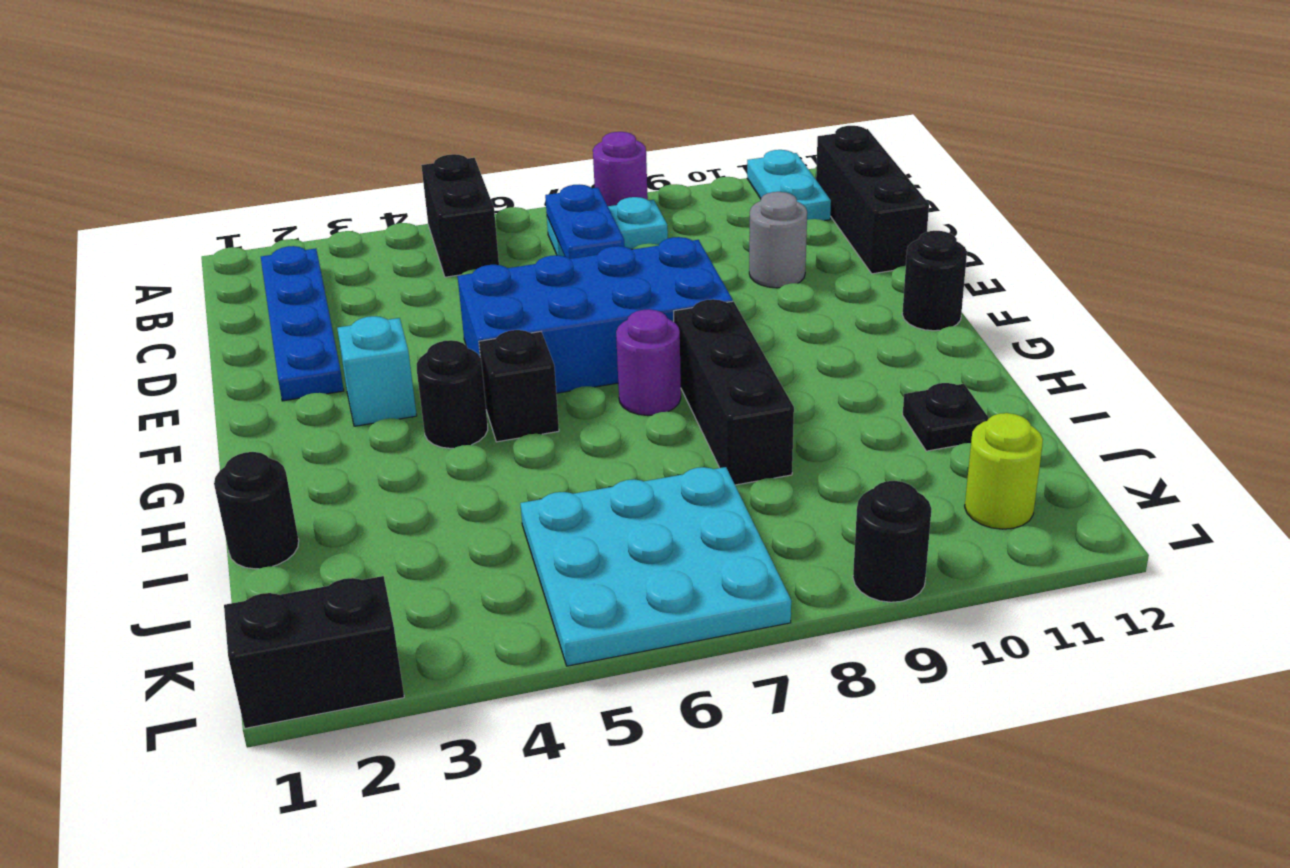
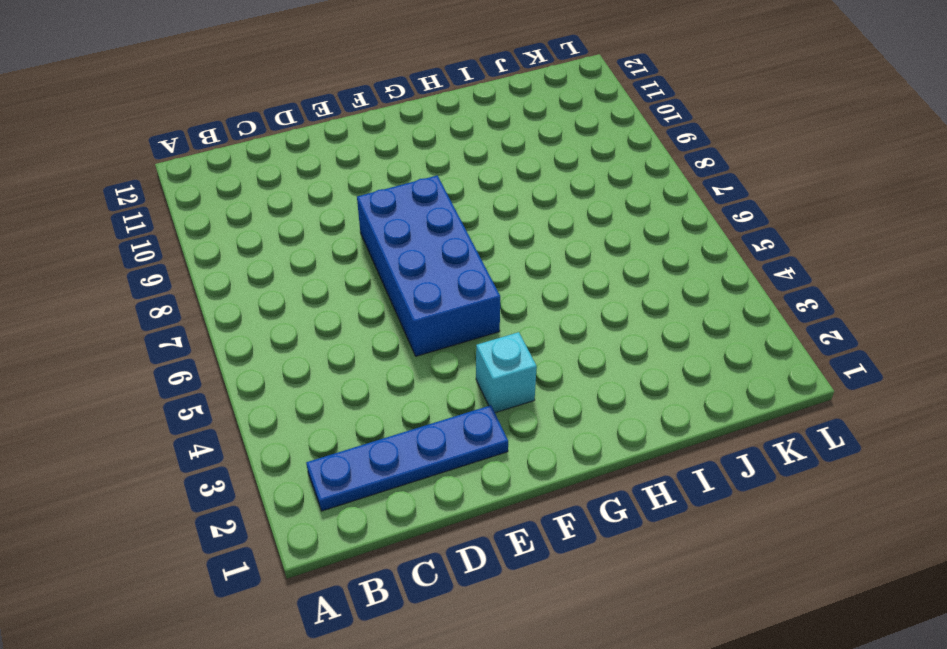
none -> black brick A5:B5 level 1
none -> purple round brick A8 level 1
none -> cyan plate A11:B11 level 1

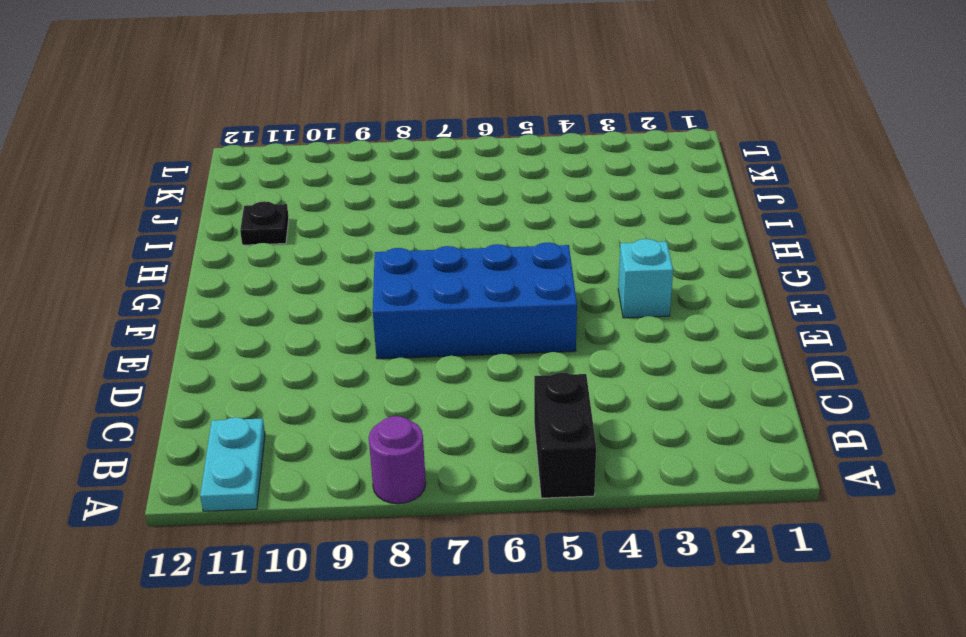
none -> blue plate B2:E2 level 1
none -> cyan plate B7:B8 level 1
none -> black brick B12:D12 level 1

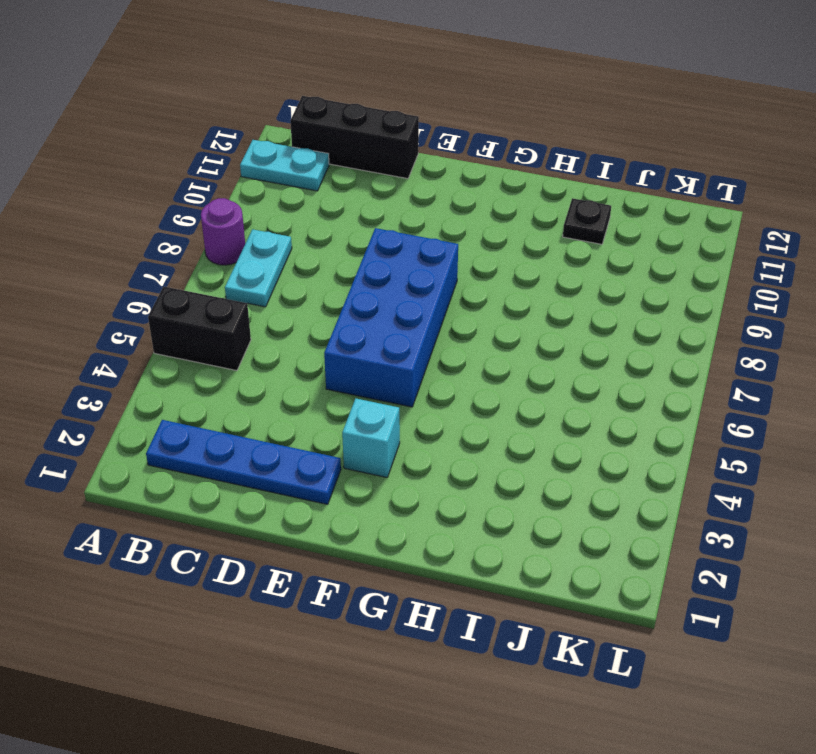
none -> grey round brick D10 level 1
none -> black round brick F12 level 1
none -> black round brick G4 level 1

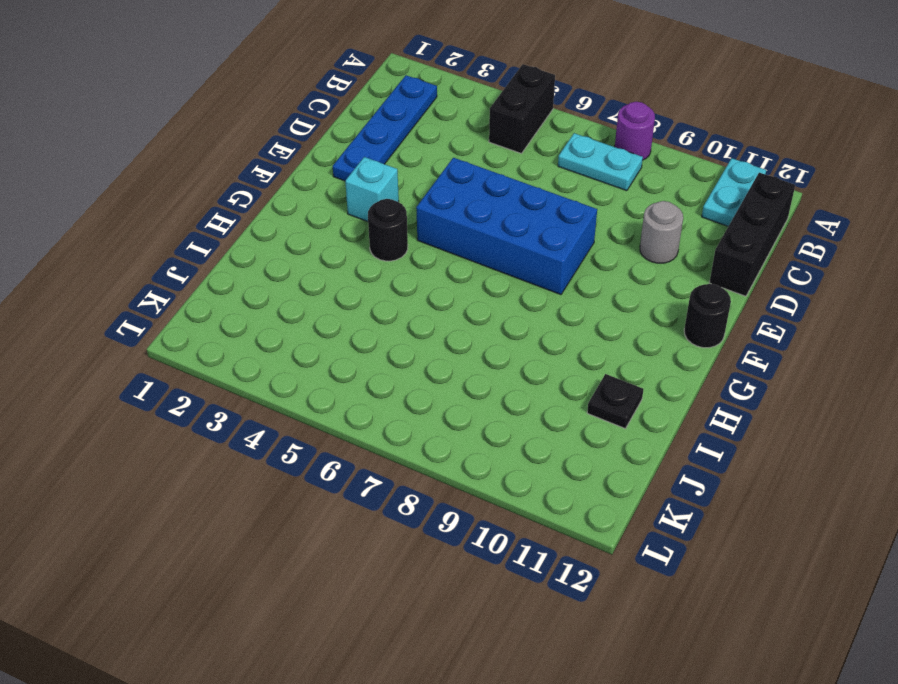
none -> black brick G5 level 1
none -> purple round brick G7 level 1
none -> black brick G8:I8 level 1

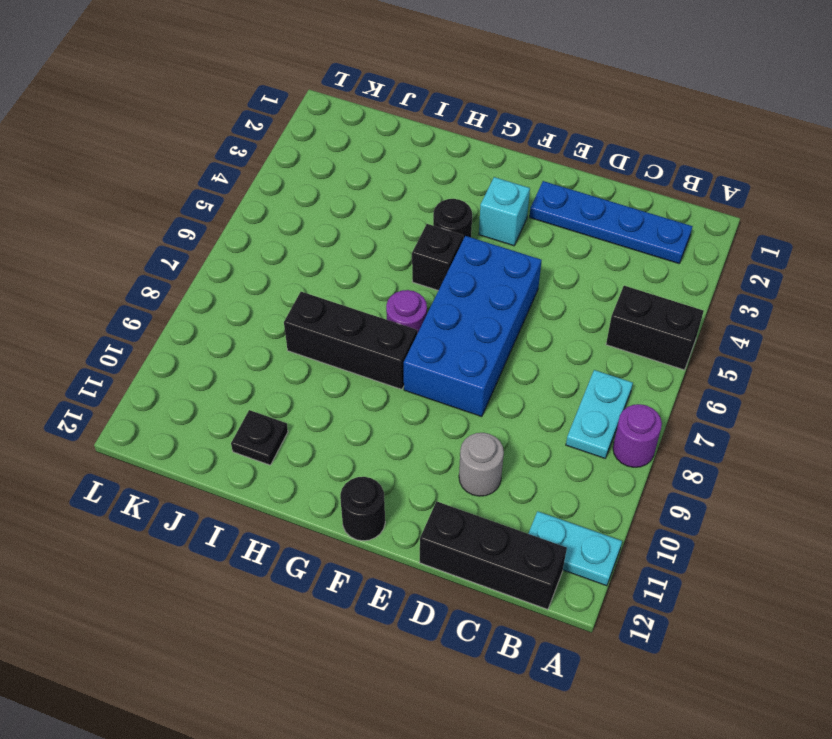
none -> black round brick I1 level 1
none -> cyan plate J5:L7 level 1
none -> lime round brick K11 level 1

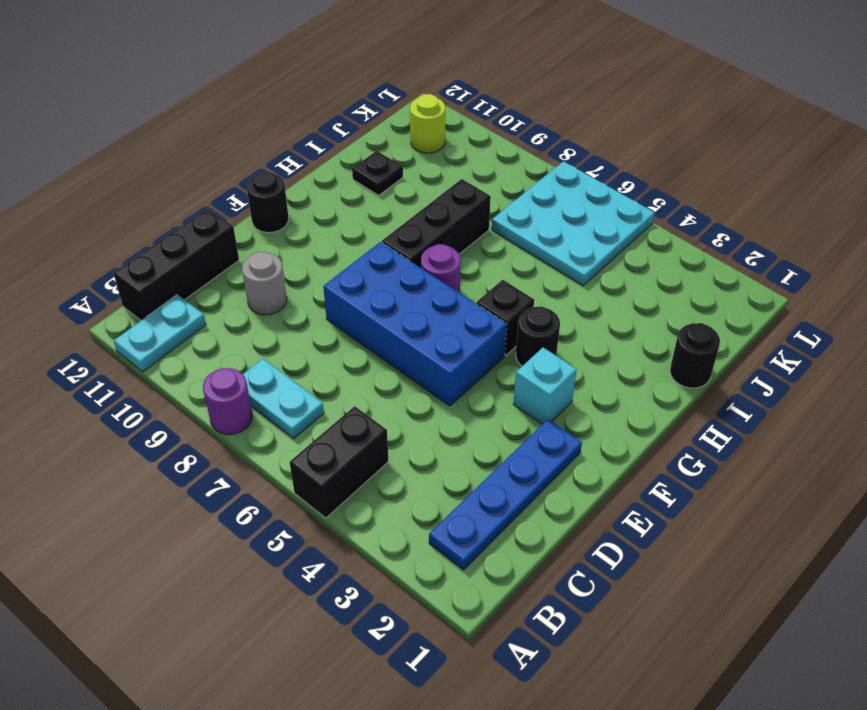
none -> black brick L1:L2 level 1
none -> black round brick L9 level 1
none -> blue plate B7:C7 level 2

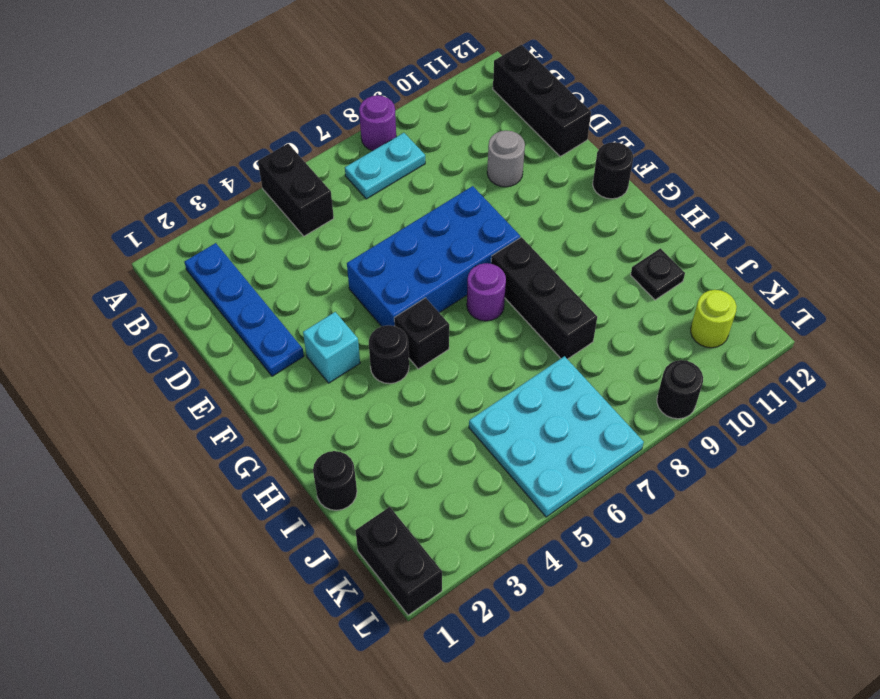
black brick K1:L1 level 1 -> black brick L1:L2 level 1
none -> cyan plate A11:B11 level 1
none -> blue plate B7:C7 level 2

